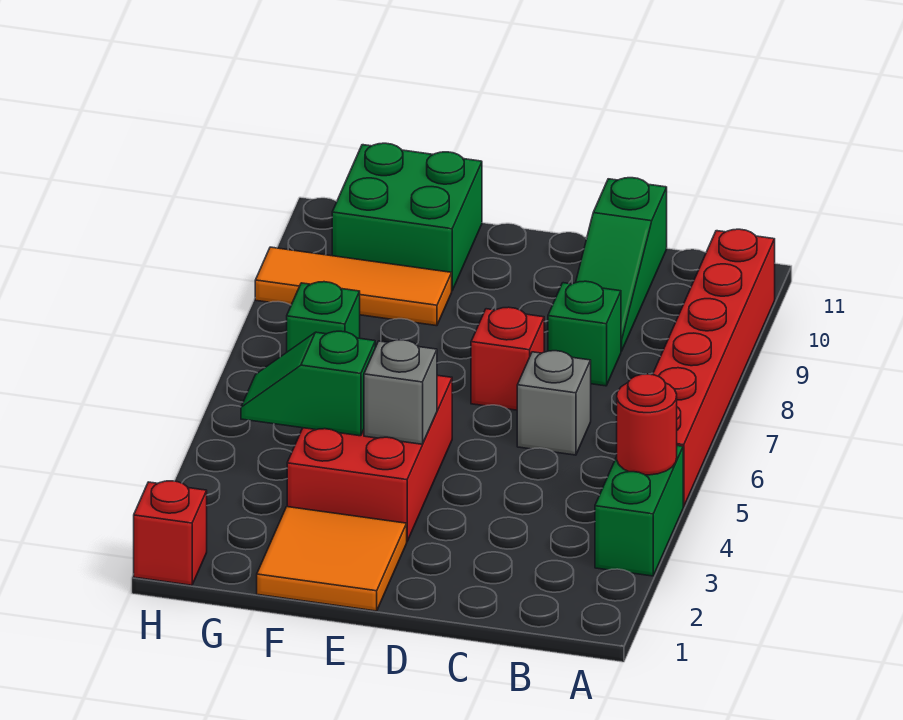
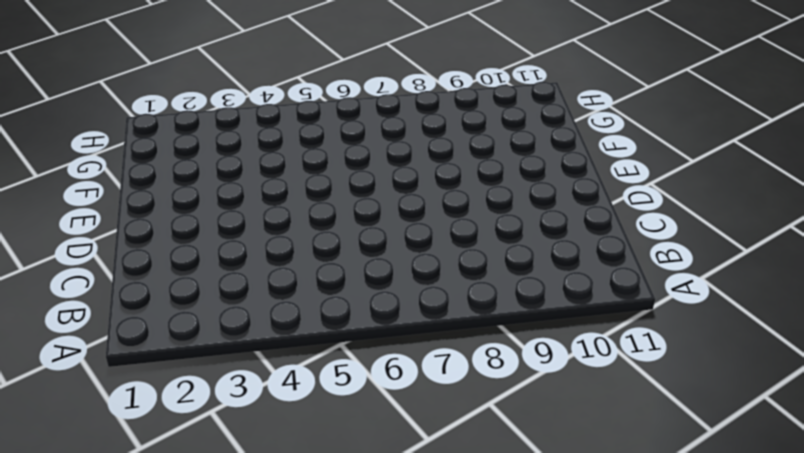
none -> green brick A3:A4 level 1
none -> red brick A5:A10 level 1
none -> grey brick C6 level 1

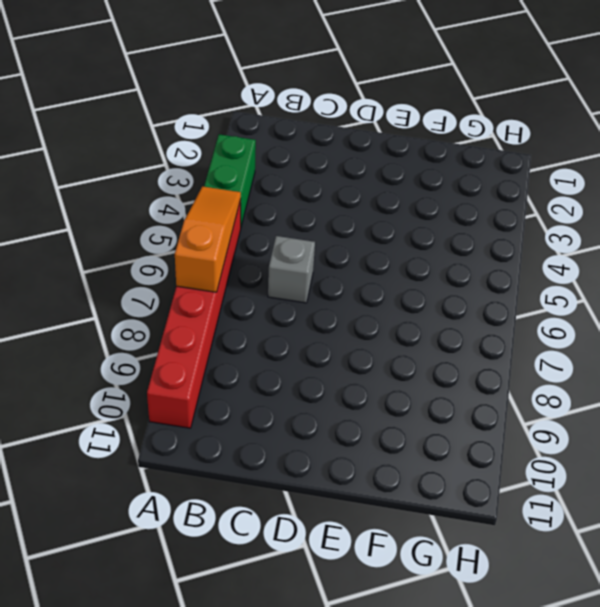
orange slope A5:A7 level 2 top 7 -> none
none -> green brick C8 level 1
none -> green slope C9:C11 level 1 top 11
none -> red brick D7 level 1

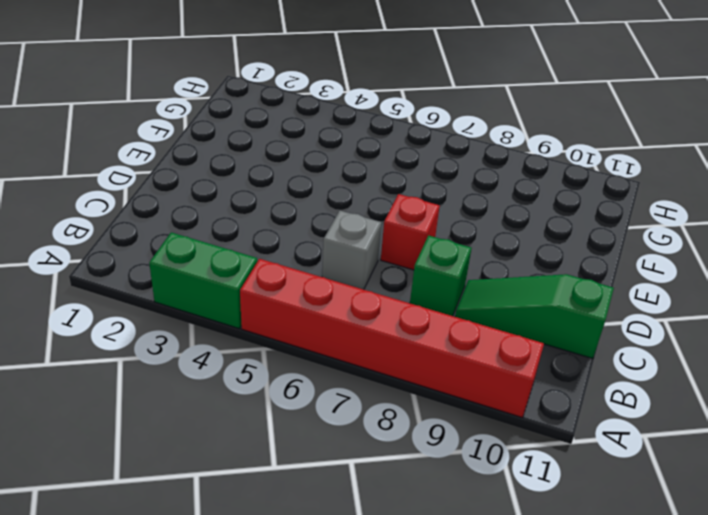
none -> orange tile E1:F2 level 1
none -> red brick E3:F5 level 1
none -> orange tile F9:H9 level 1

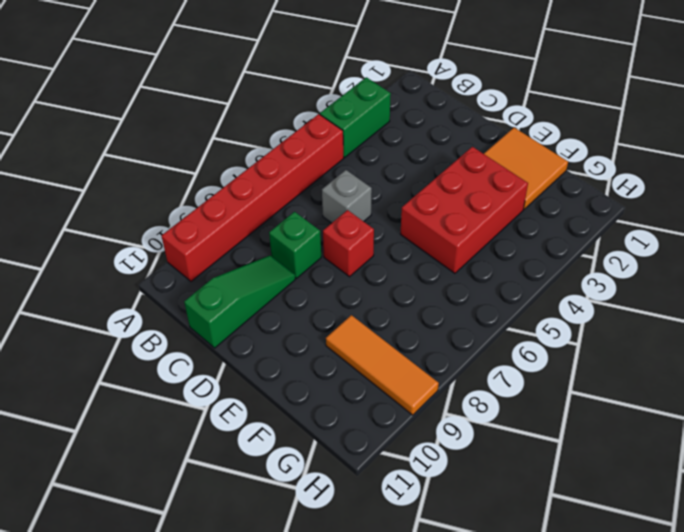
none -> green brick F10:G11 level 1
none -> green brick G7 level 1
none -> red brick H1 level 1

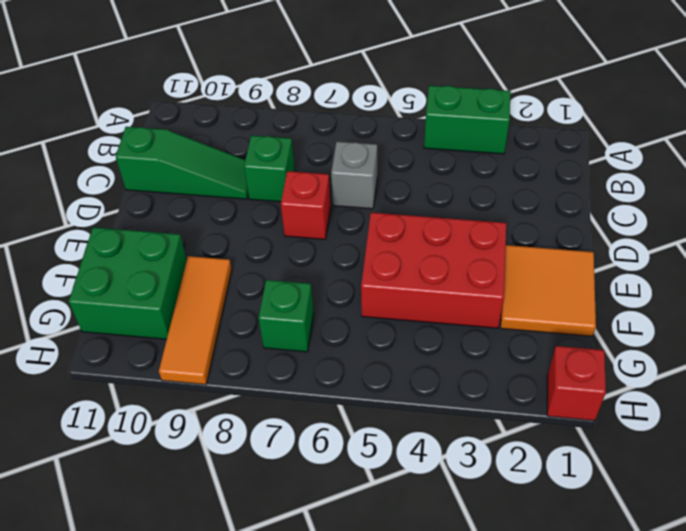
none -> red brick A5:A10 level 1
none -> red round brick A4 level 2
none -> grey brick E4 level 2

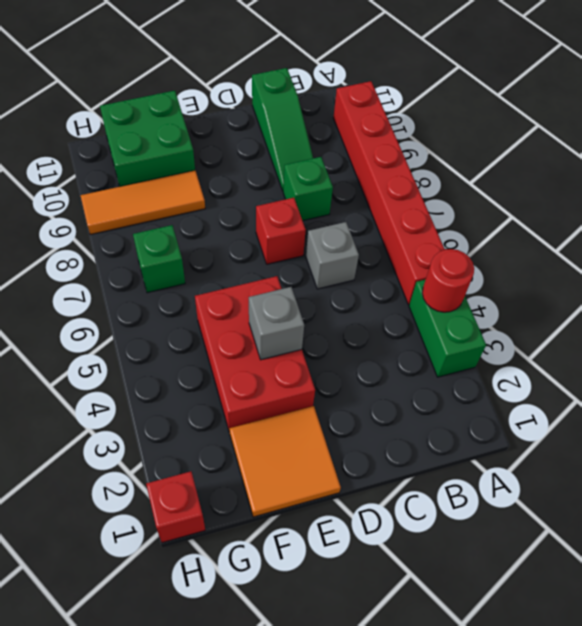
none -> green slope F4:G4 level 2 top F

